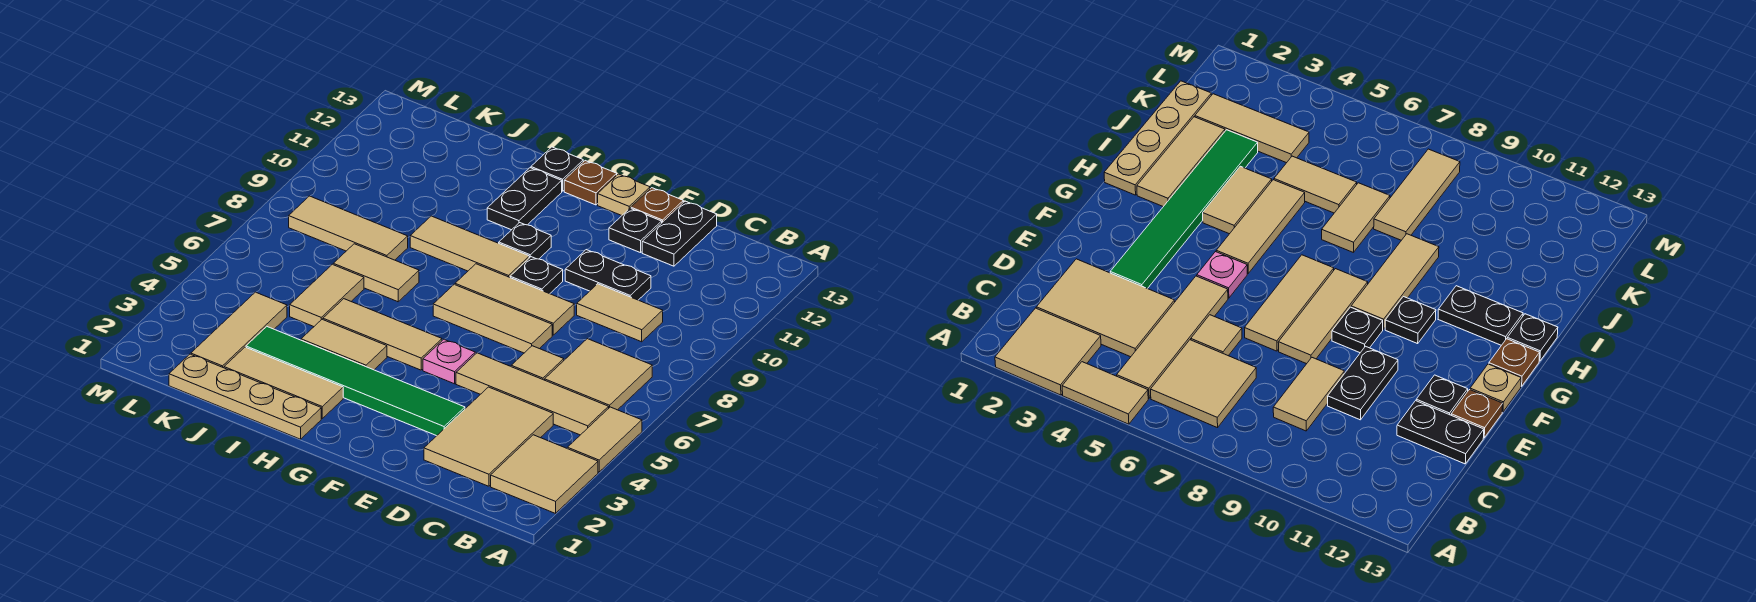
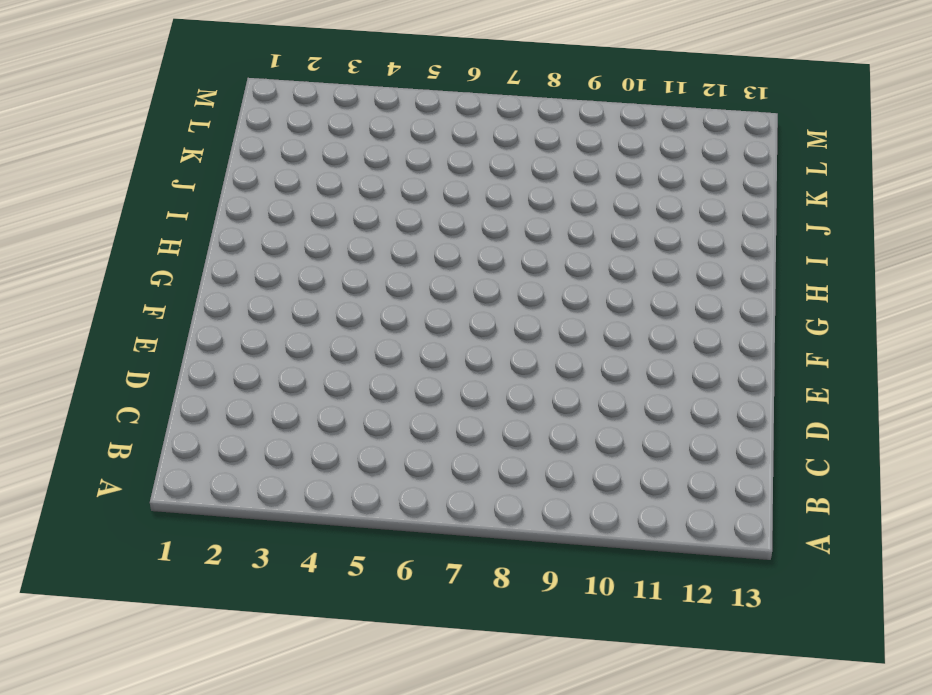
none -> tan tile A2:B3 level 1
none -> tan tile A4:A5 level 1
none -> tan tile B5:E5 level 1
none -> tan tile B6:C7 level 1

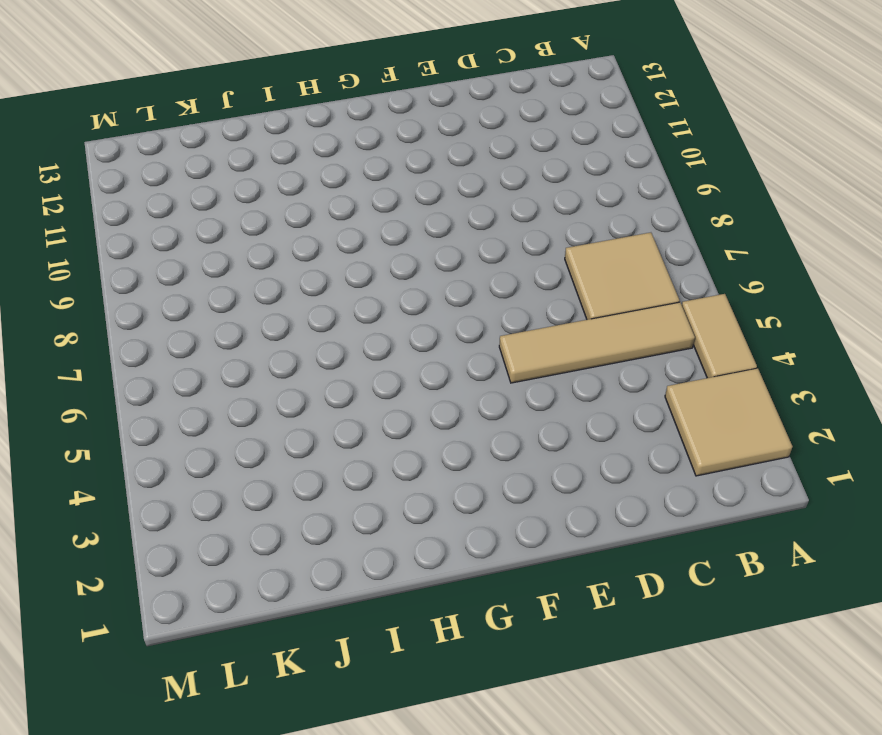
none -> tan tile C2:D4 level 1
none -> tan tile C9:D9 level 1
none -> tan tile D6 level 1
none -> black plate D10:E10 level 1

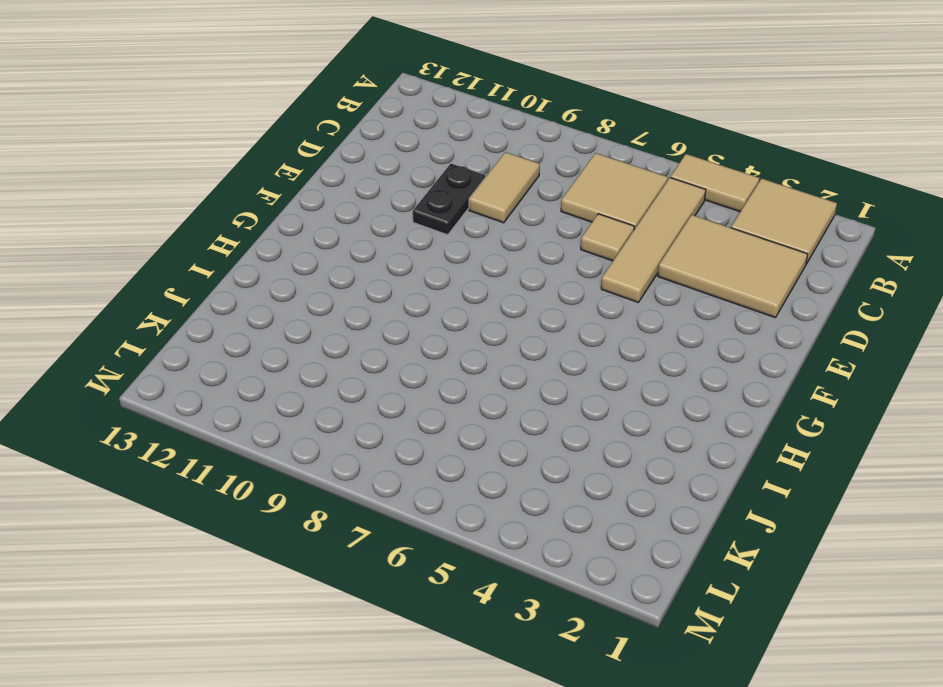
none -> black plate D12:D13 level 1
none -> green tile E3:J3 level 1
none -> tan tile E7:G7 level 1
none -> tan tile E8:G8 level 1

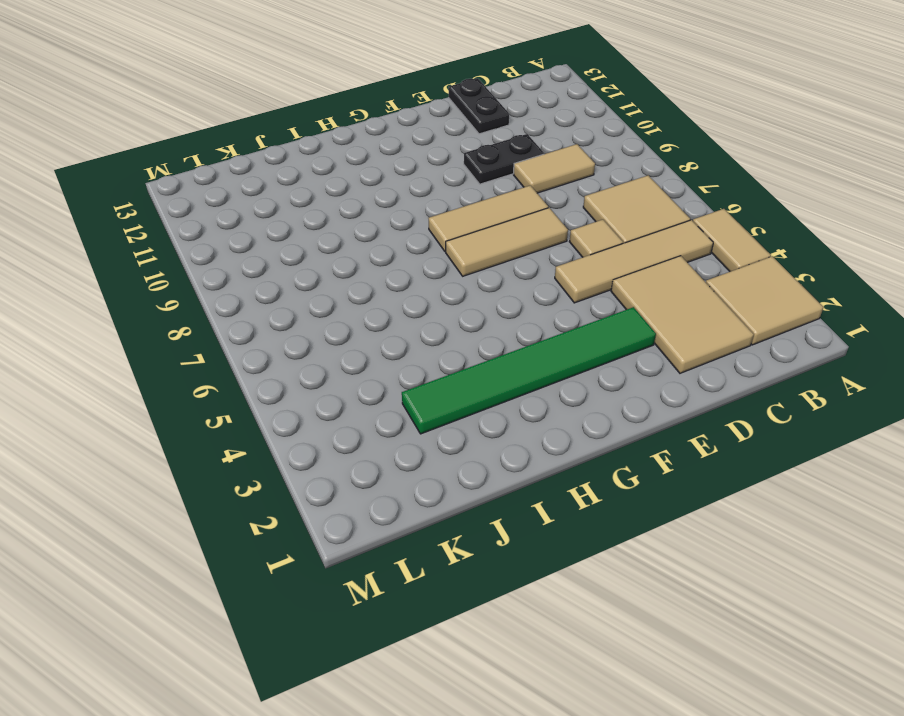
none -> black plate E12 level 1
none -> brown plate E13 level 1
none -> pink plate F5 level 1
none -> black plate F9 level 1

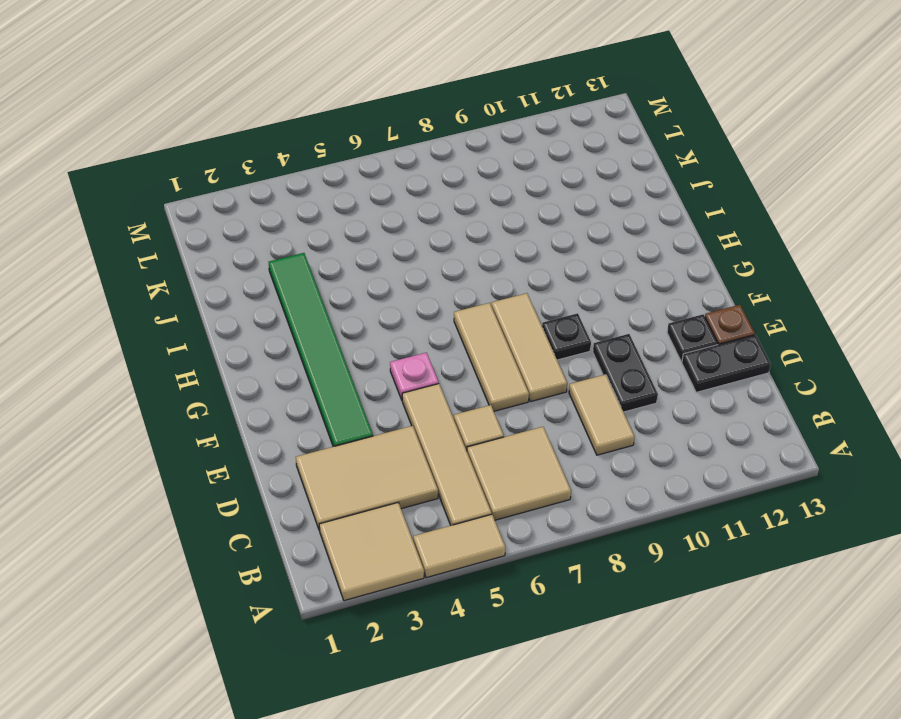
none -> tan plate F13 level 1
none -> tan tile G5:I5 level 1
none -> tan tile G9:I9 level 1
none -> black plate G10 level 1

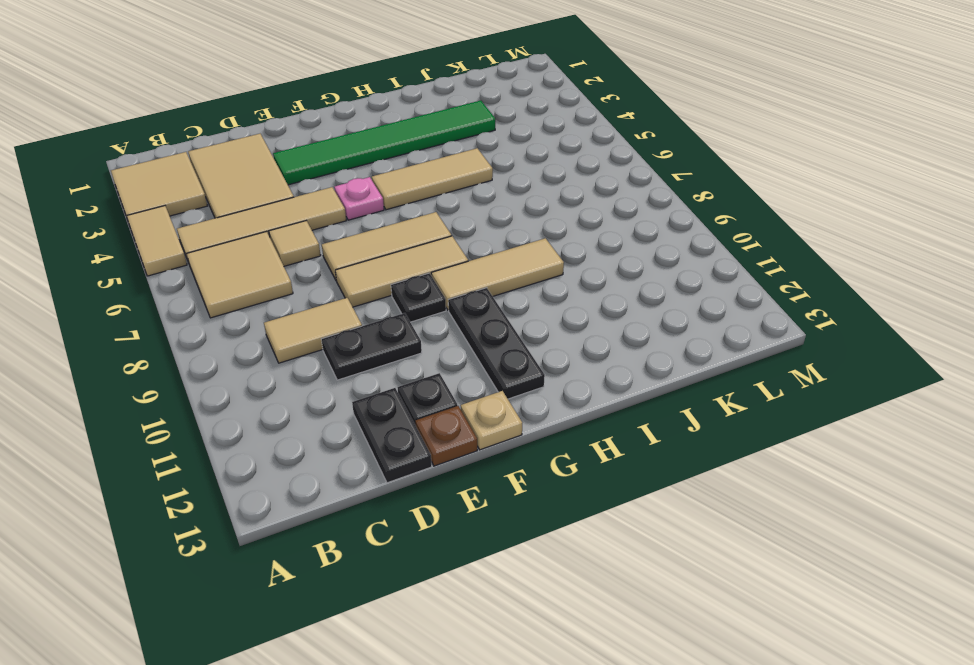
black plate G10:G12 level 1 -> black plate G10 level 1
none -> brown plate G13 level 1
none -> tan plate H1:K1 level 1
none -> tan tile H2:J2 level 1
none -> tan tile H4:I4 level 1

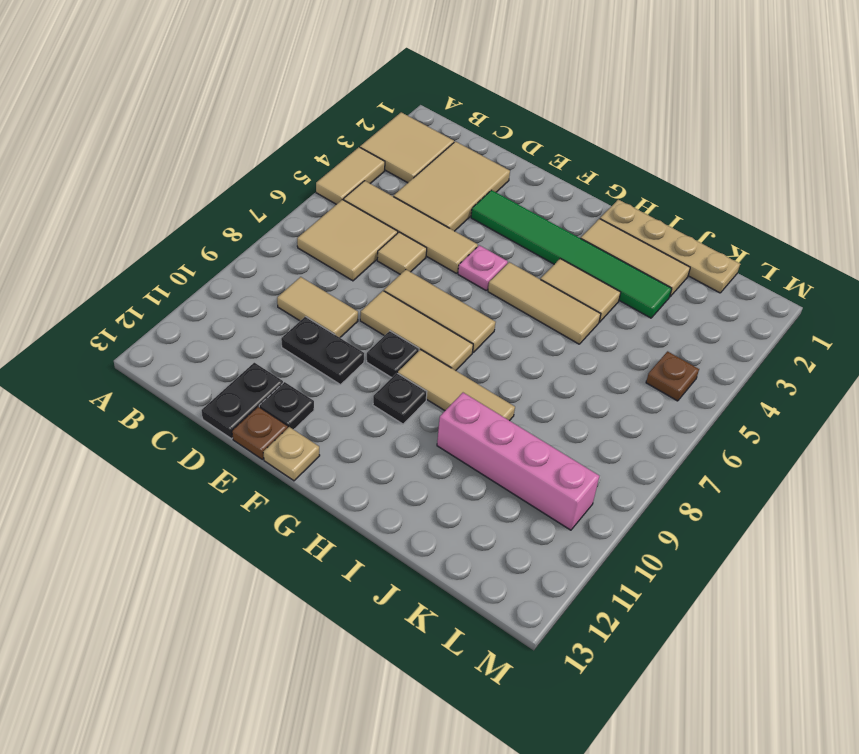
pink brick I10:L10 level 1 -> none
brown plate L5 level 1 -> brown plate G13 level 1
none -> black plate H11:H12 level 1
none -> black plate H13 level 1
none -> tan tile I7:J7 level 1
none -> tan tile J5:J6 level 1

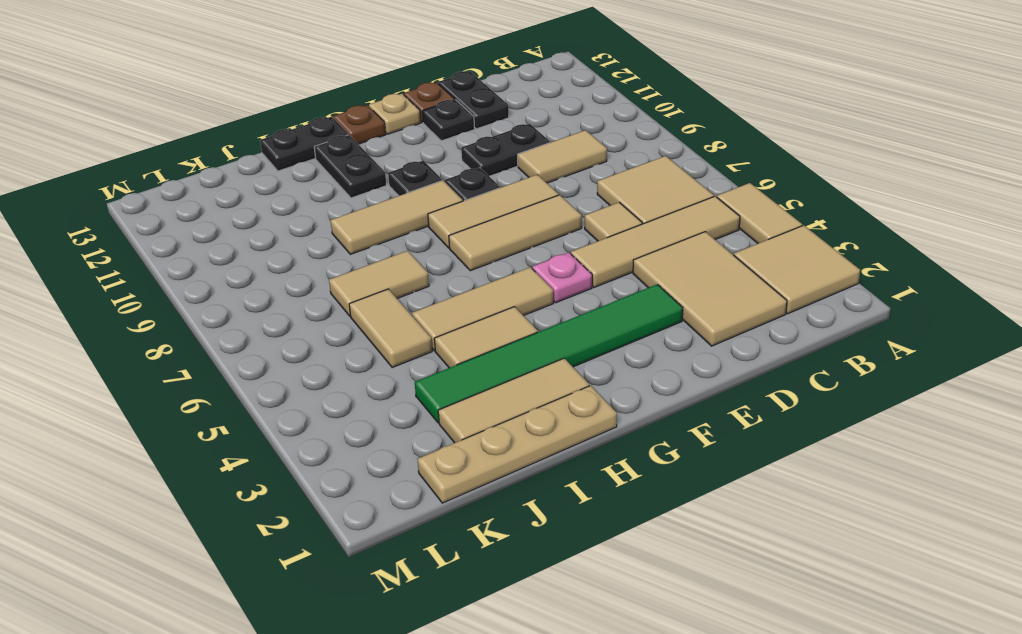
black plate H13:I13 level 1 -> black plate H13 level 1
none -> tan tile J8:L8 level 1
none -> tan tile K2:K4 level 1

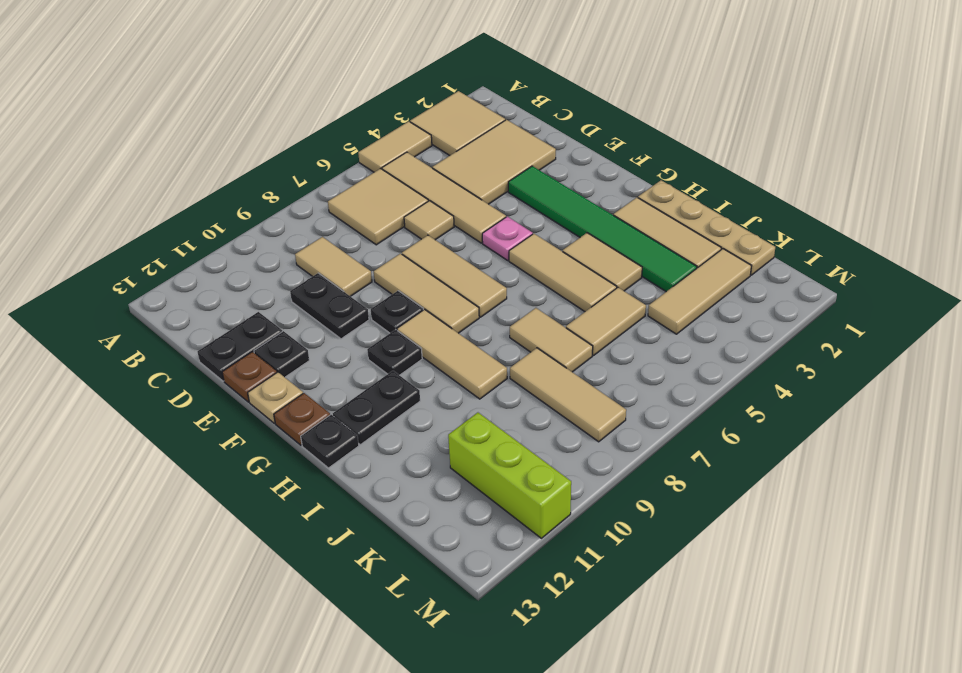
lime brick K11:M11 level 1 -> none

